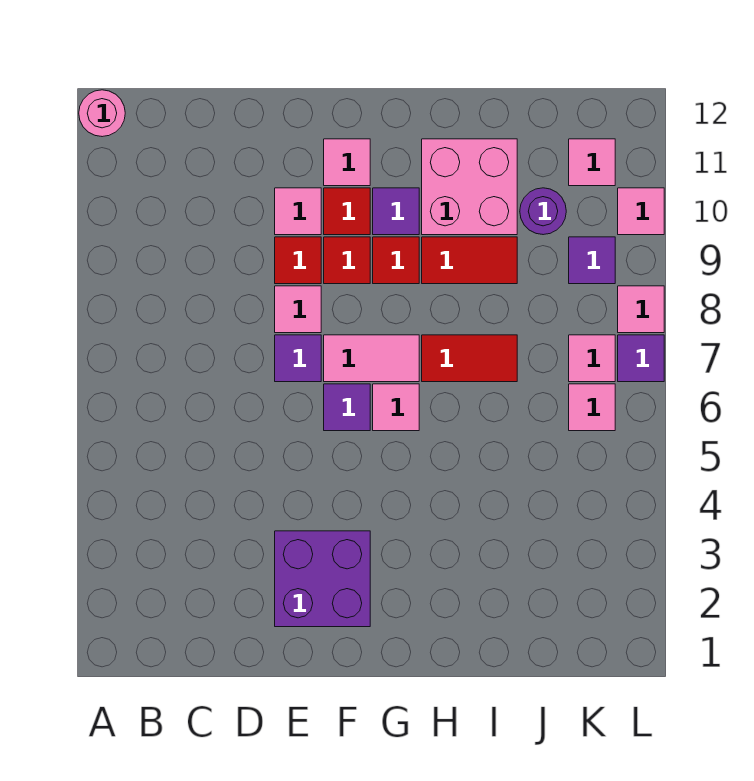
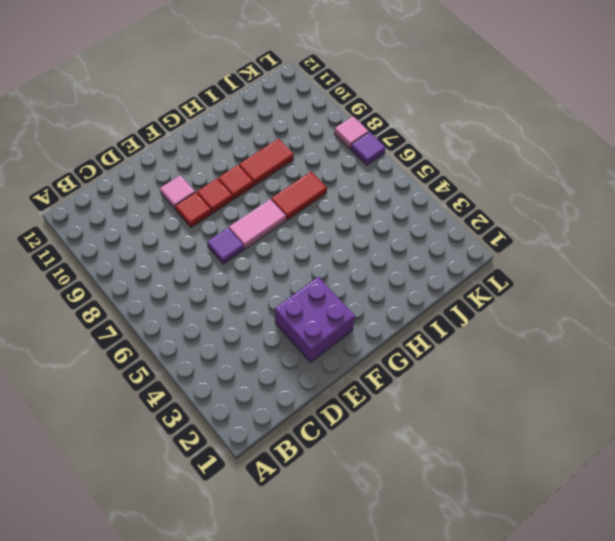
none -> pink round brick A12 level 1
none -> pink tile E8 level 1
none -> purple tile F6 level 1

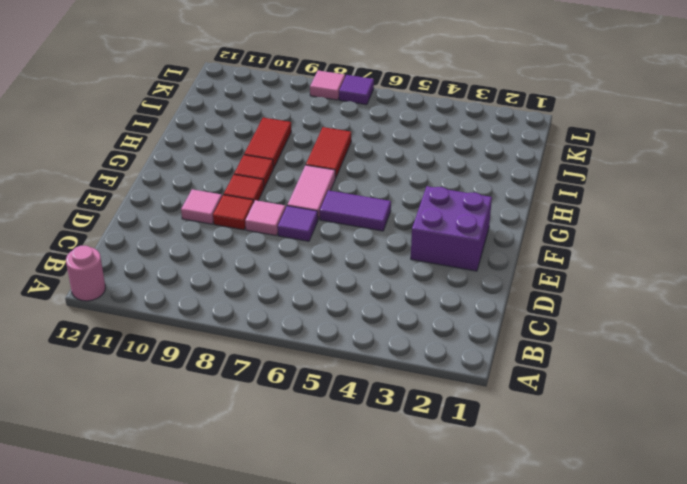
purple tile F5:F6 level 1 -> purple tile F6 level 1
none -> red tile F10 level 1
none -> pink tile F11 level 1
none -> pink tile G6 level 1

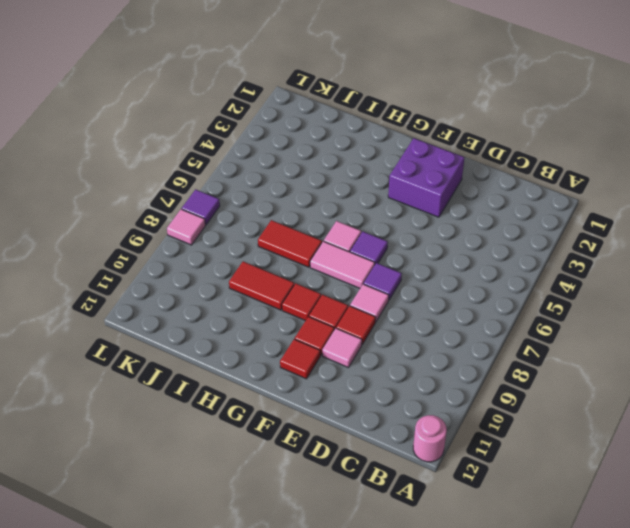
red tile F11 level 1 -> pink tile F11 level 1
none -> purple tile G10 level 1
none -> pink brick H10:I11 level 1
none -> purple round brick J10 level 1

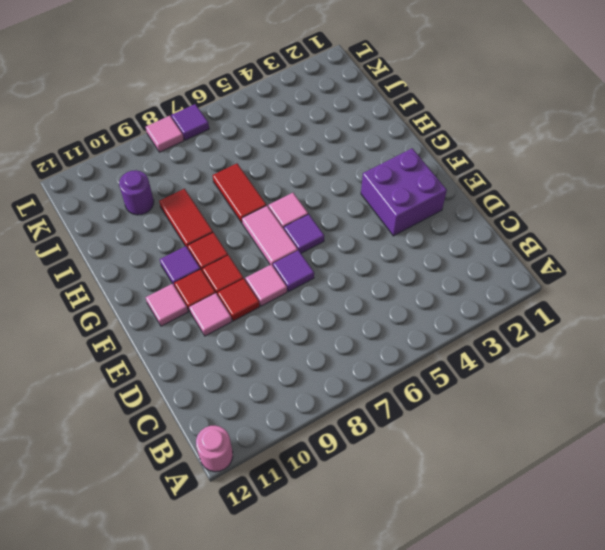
none -> pink brick H10:I11 level 1
none -> pink tile K6 level 1
none -> pink tile K7 level 1

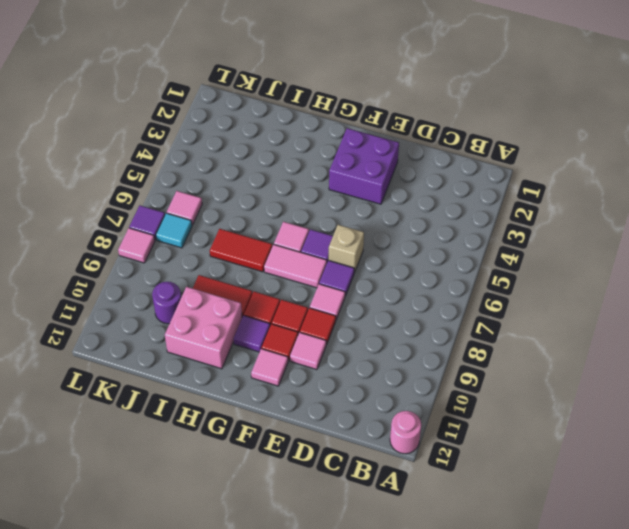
tan brick E6 level 1 -> none
cyan tile K7 level 1 -> pink tile K7 level 1
none -> purple tile K9 level 1
none -> pink tile K11 level 1
none -> pink tile L10 level 1

